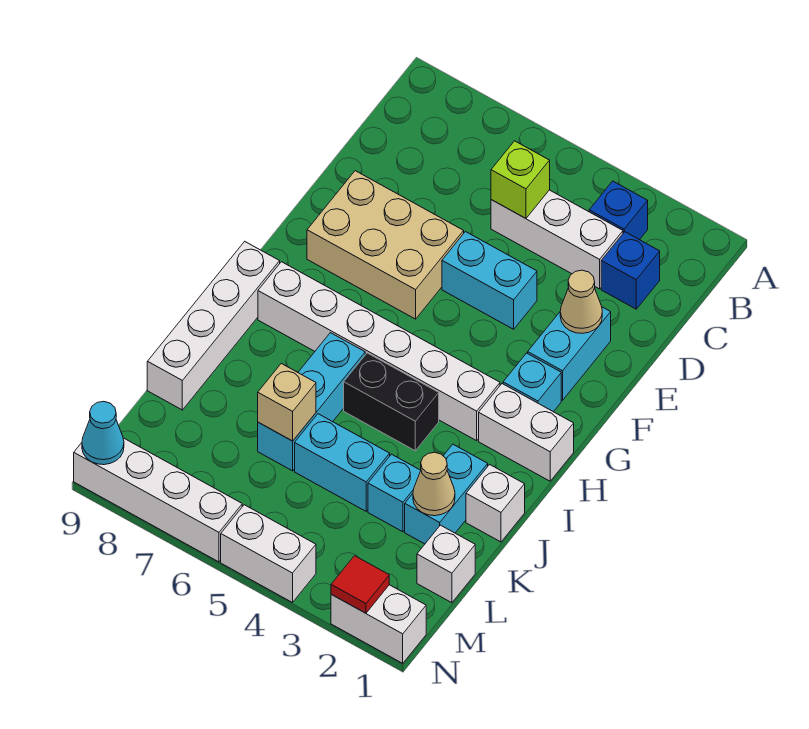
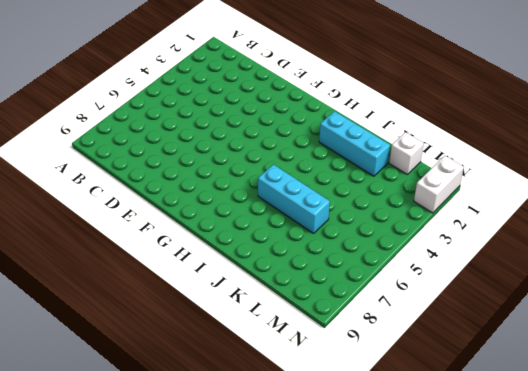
cyan brick I2:K2 level 1 -> cyan brick J2:K2 level 1
none -> blue brick B3 level 1
none -> blue brick C2 level 1
none -> white brick C3:C5 level 1

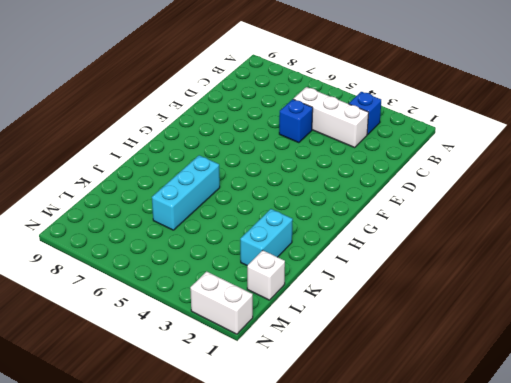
blue brick D5 level 1 -> blue brick C2 level 1
none -> cyan brick E2:F2 level 1
none -> cyan brick E4:E5 level 1
none -> tan brick E6:F8 level 1

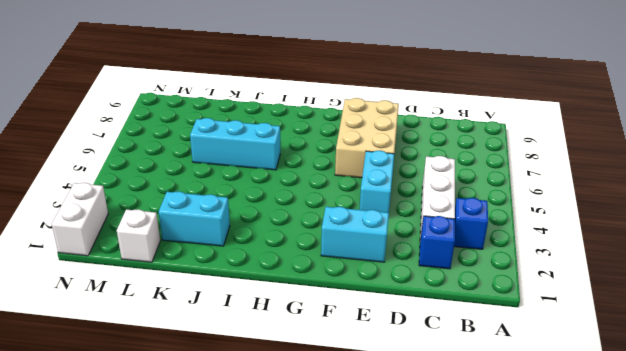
none -> cyan brick G2 level 1
none -> white brick H1:H2 level 1
none -> white brick H3:H8 level 1

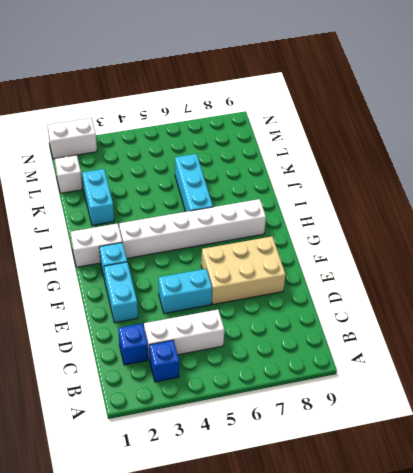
none -> white brick H9:K9 level 1
none -> black brick I4:I5 level 1
none -> white brick J1 level 1

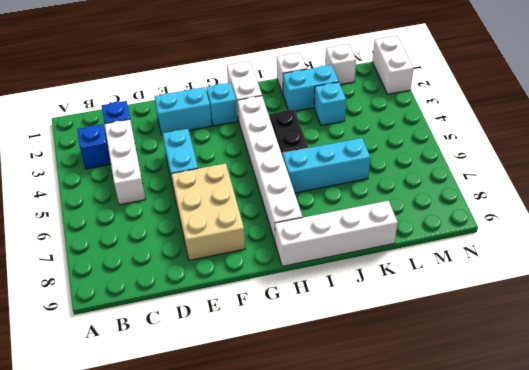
none -> cyan brick K4:K5 level 1
none -> white brick N4:N5 level 1
none -> white brick N6:N9 level 1

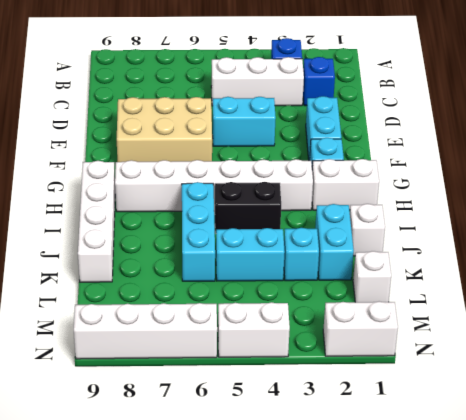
none -> lime brick C5 level 2
none -> tan cone E2 level 2
none -> tan cone K2 level 2

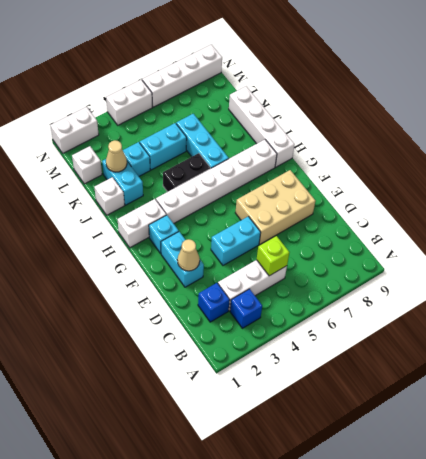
none -> tan brick K6 level 2
none -> red tile N2 level 2
none -> cyan cone N9 level 2

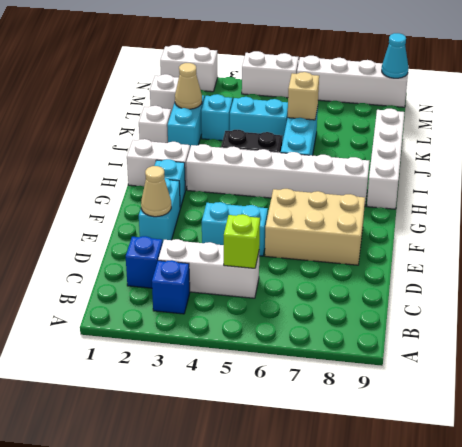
none -> red tile N2 level 2

